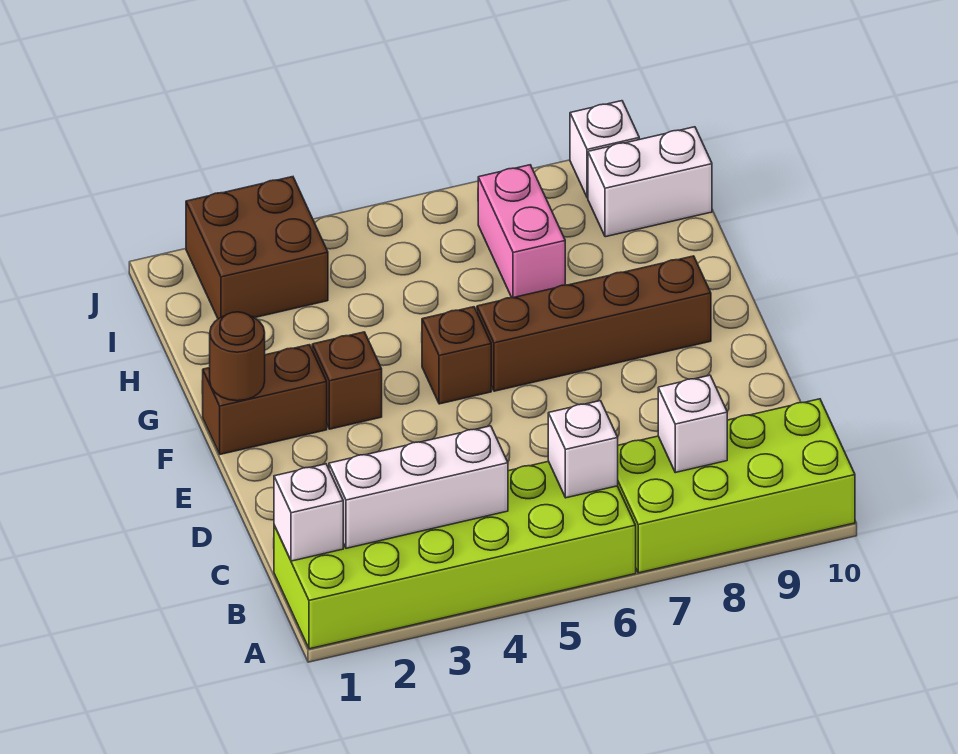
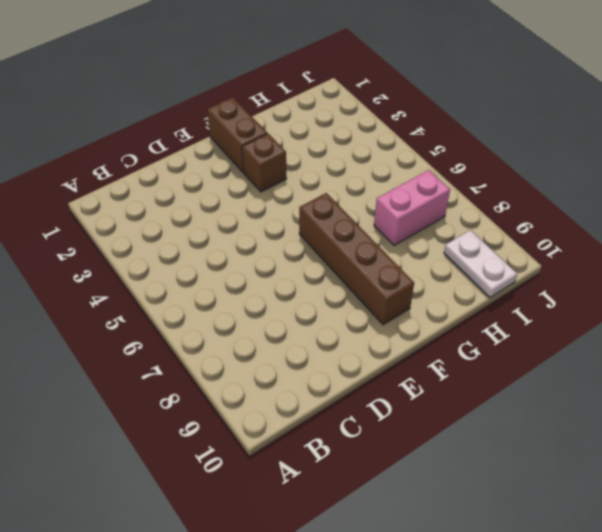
white plate I9:I10 level 1 -> white brick I9:I10 level 1
none -> lime brick A1:B6 level 1
none -> lime brick A7:B10 level 1
none -> brown brick F5 level 1

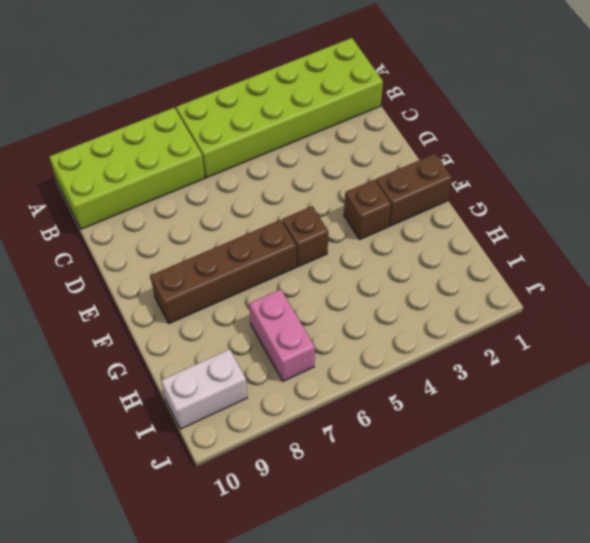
none -> brown brick I2:J3 level 1
none -> white brick J9 level 1
none -> white brick B1 level 2

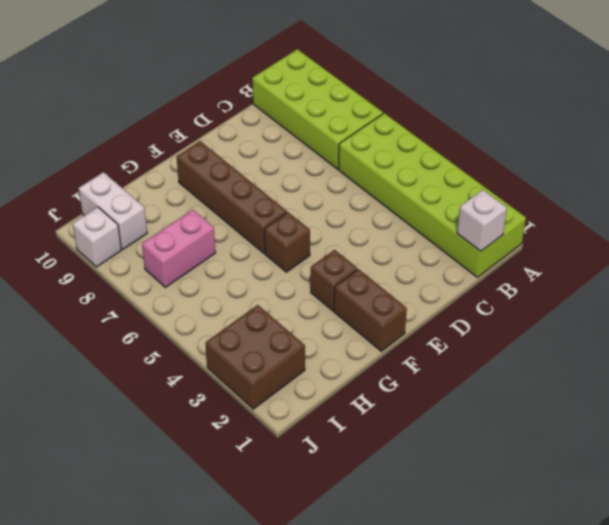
none -> white brick B2:B4 level 2
none -> white brick B6 level 2
none -> white brick B8 level 2

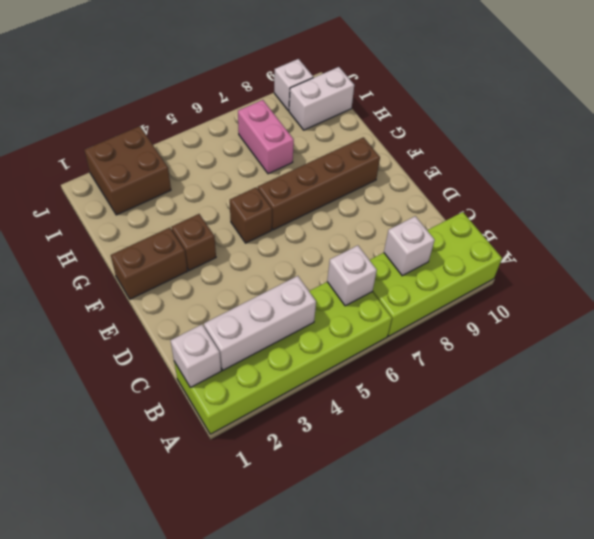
none -> brown round brick F1 level 2

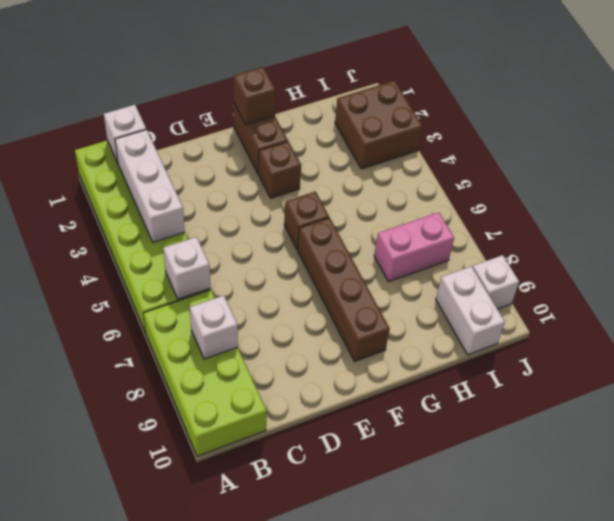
brown brick F1 level 2 -> brown round brick F1 level 2

